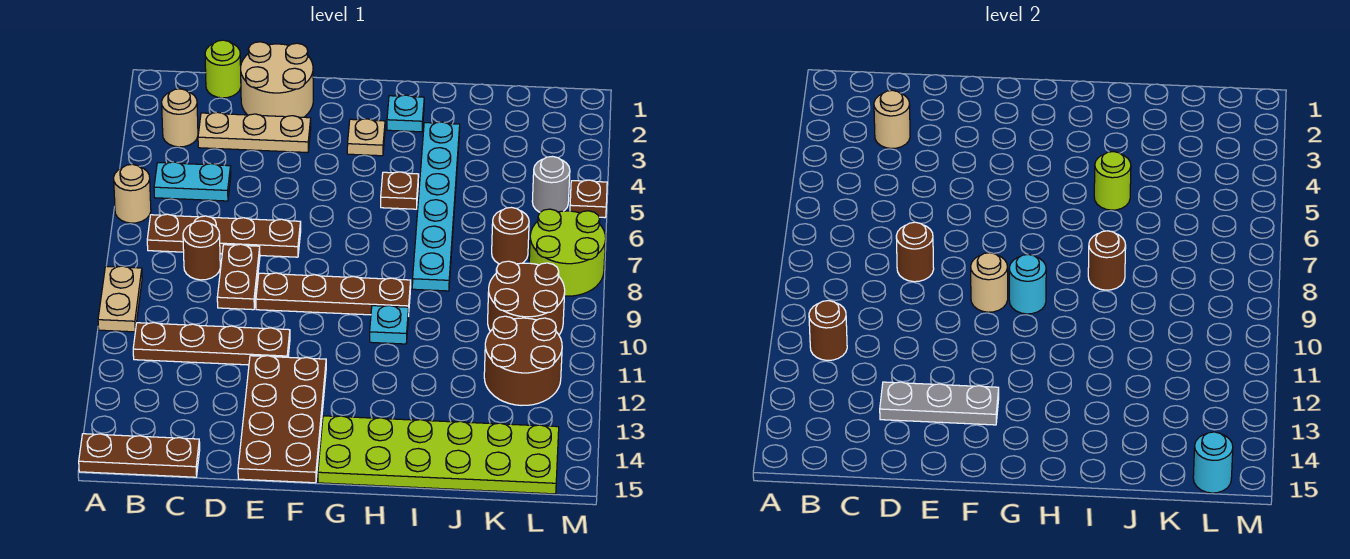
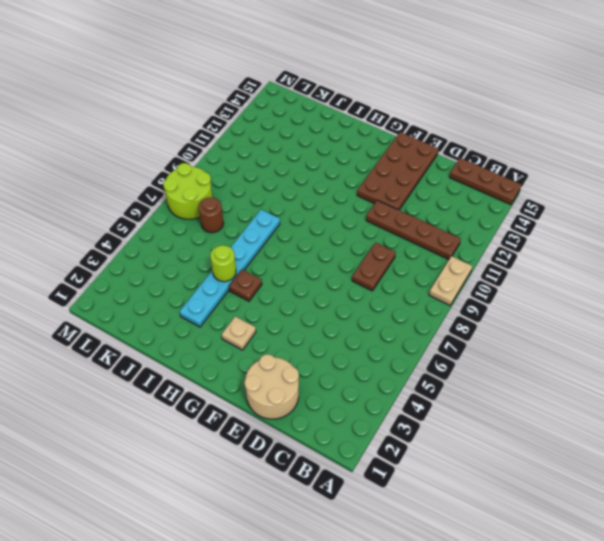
none -> tan round brick A6 level 1
none -> tan round brick B3 level 1
none -> cyan plate B5:C5 level 1
none -> brown plate B7:E7 level 1

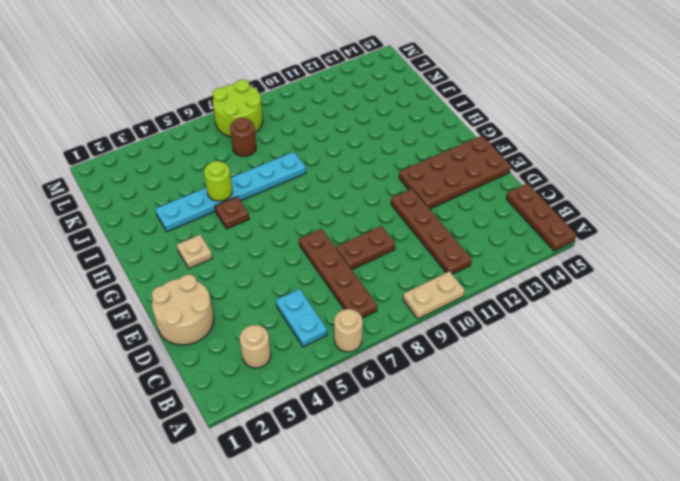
none -> lime round brick C1 level 1
none -> tan plate C3:E3 level 1
none -> brown round brick C8 level 1
none -> brown plate E9:H9 level 1

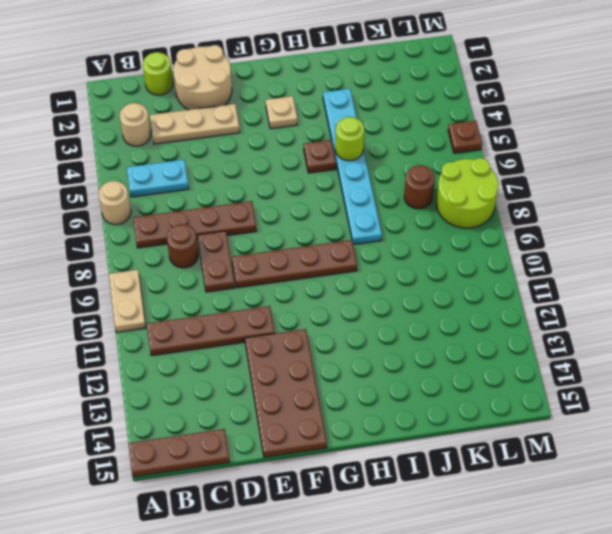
none -> lime plate G14:L15 level 1
none -> cyan plate H2 level 1
none -> cyan plate H10 level 1
none -> brown round brick K9:L10 level 1

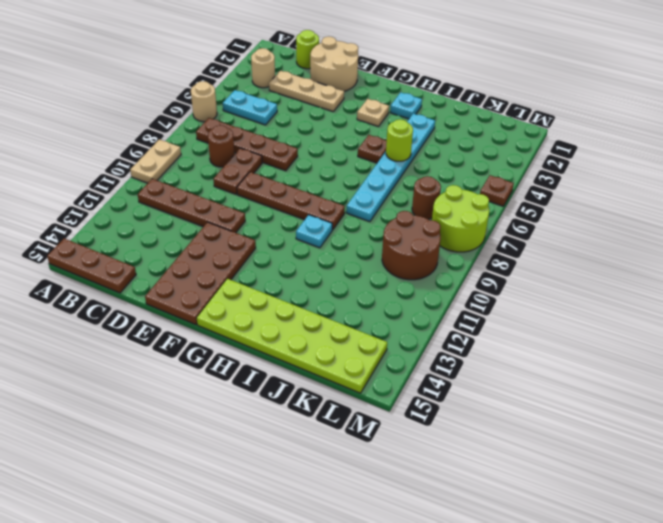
none -> brown round brick K11:L12 level 1
none -> grey round brick L5 level 1
none -> brown round brick B11 level 2
none -> tan round brick C3 level 2

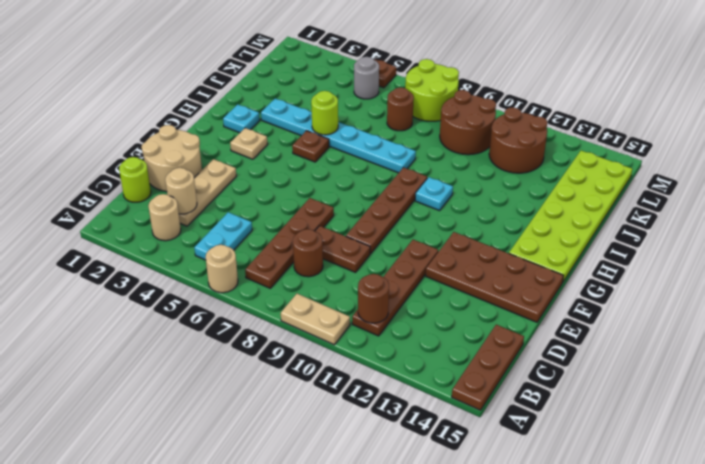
none -> brown round brick D8 level 2
none -> grey plate D13:F13 level 2
none -> tan round brick F9 level 2
none -> cyan round brick G9 level 2

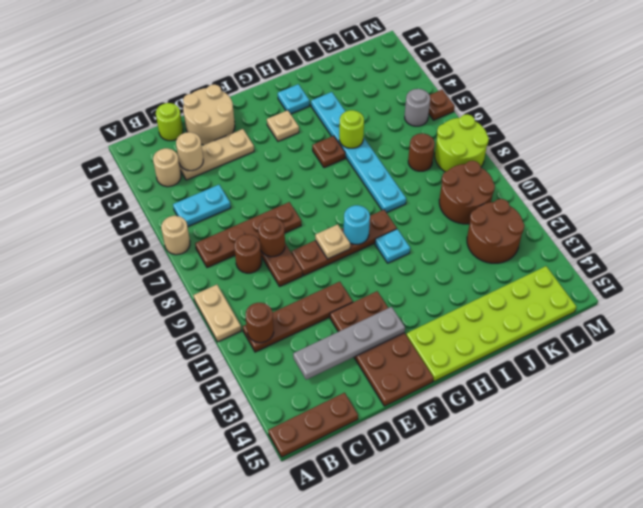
grey plate C13:F13 level 2 -> grey plate D13:F13 level 2
tan plate F9 level 2 -> tan round brick F9 level 2
none -> brown round brick I8 level 2
none -> cyan round brick L15 level 2

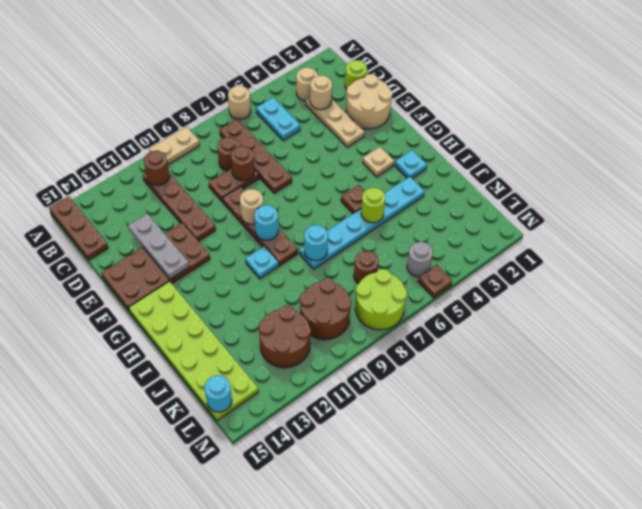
cyan round brick I8 level 2 -> brown round brick I8 level 2

